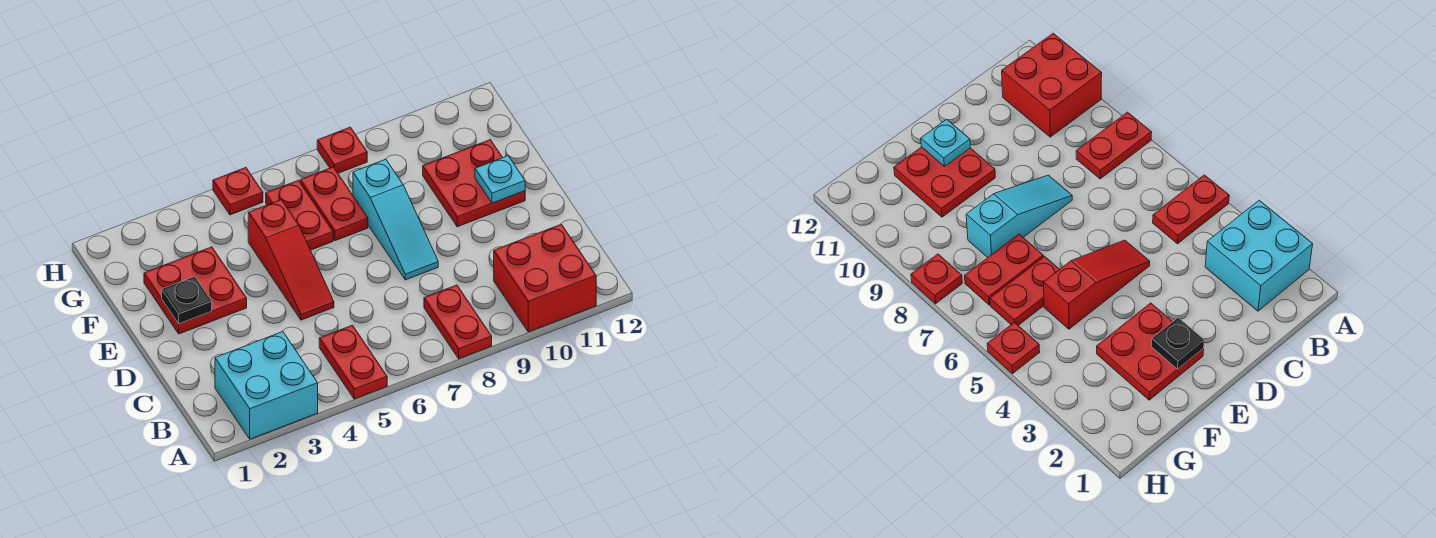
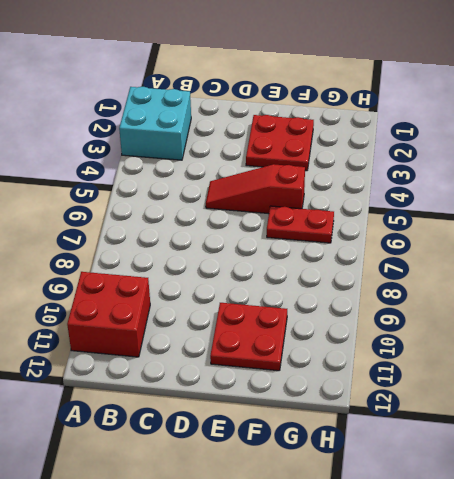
none -> red plate A5:B5 level 1
none -> red plate A8:B8 level 1
none -> cyan slope D8:F8 level 1 top F

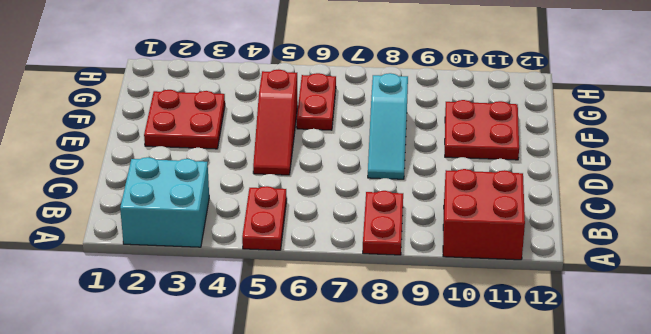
none -> red plate F7:G7 level 1
none -> red plate H5 level 1
none -> red plate H8 level 1

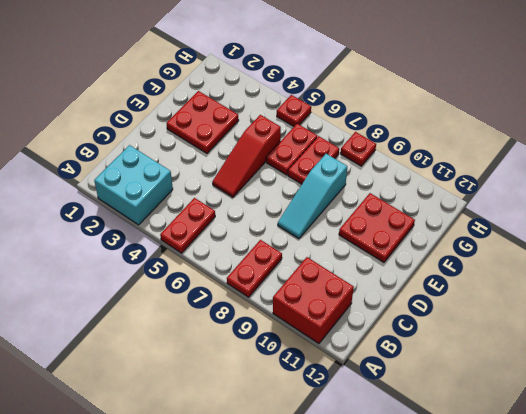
none -> black plate E2 level 2
none -> cyan plate E11 level 2

